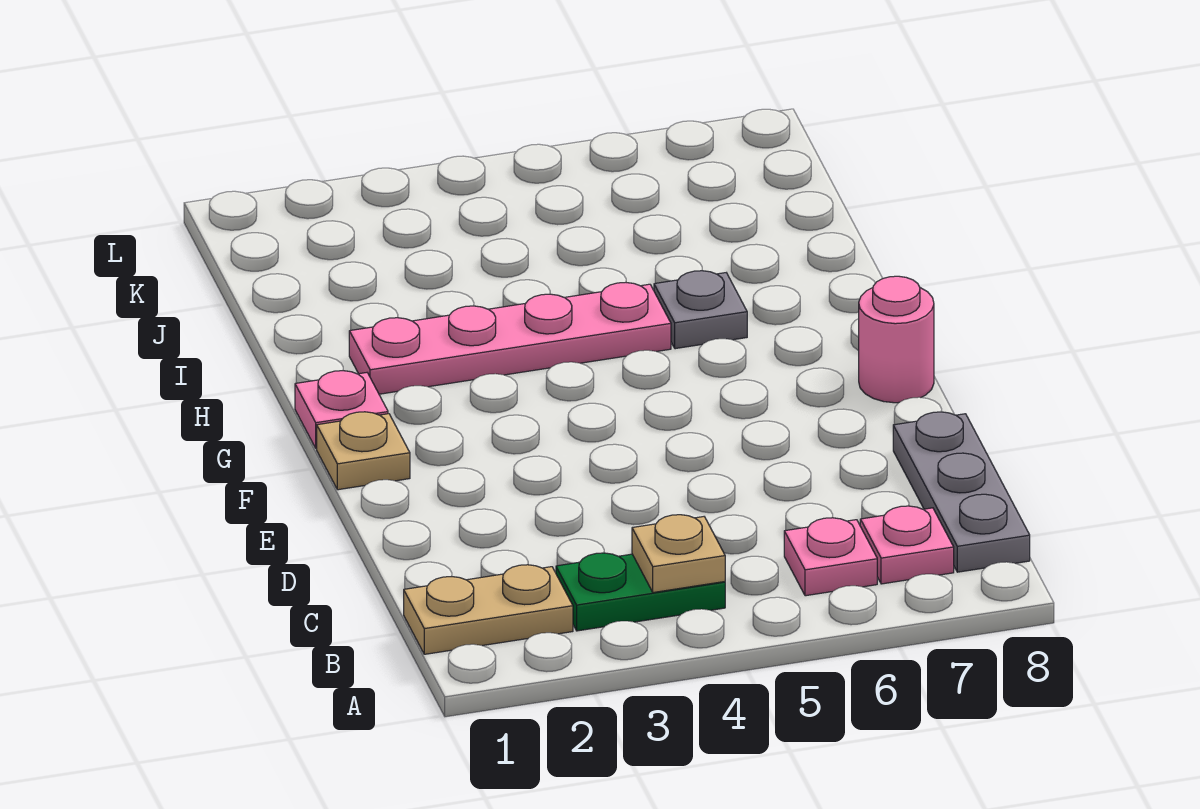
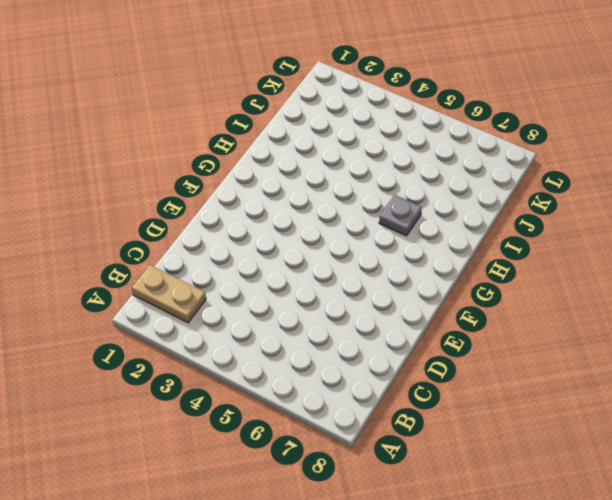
none -> green plate B3:B4 level 1
none -> pink plate B6 level 1

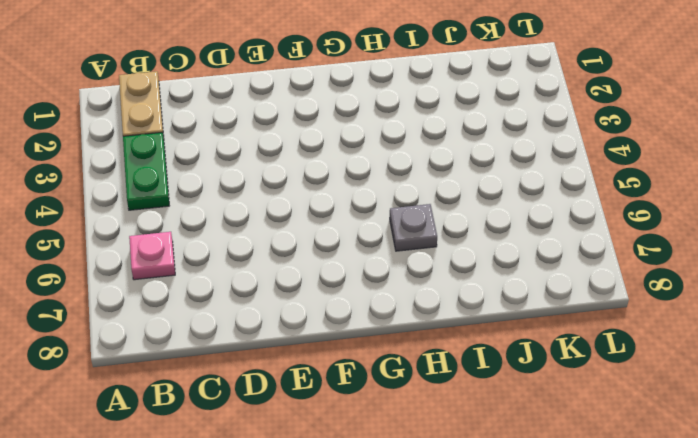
none -> pink plate B7 level 1
none -> grey plate B8:D8 level 1

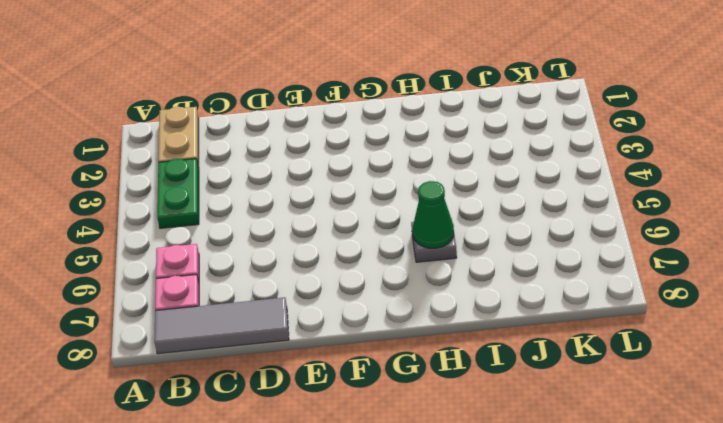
grey tile B8:D8 level 1 -> grey plate B8:D8 level 1
green cone H6 level 2 -> none
none -> tan plate F1 level 1
none -> pink round brick F8 level 1

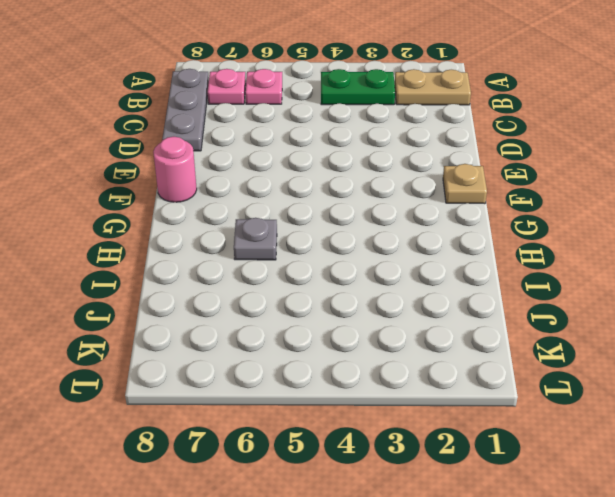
none -> pink plate G1 level 1
none -> pink plate H2:H5 level 1

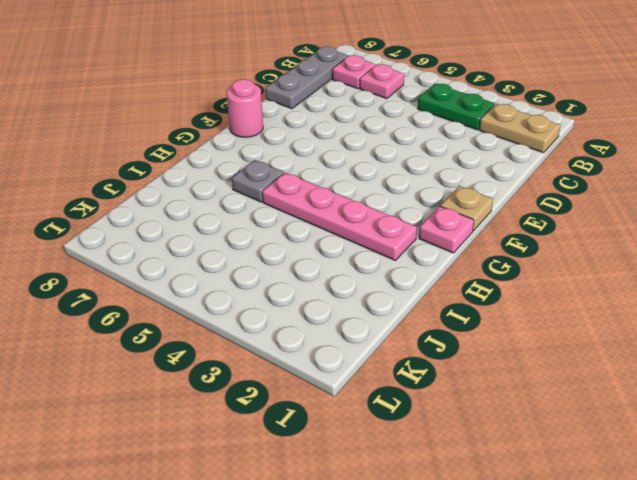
none -> tan plate B4 level 2

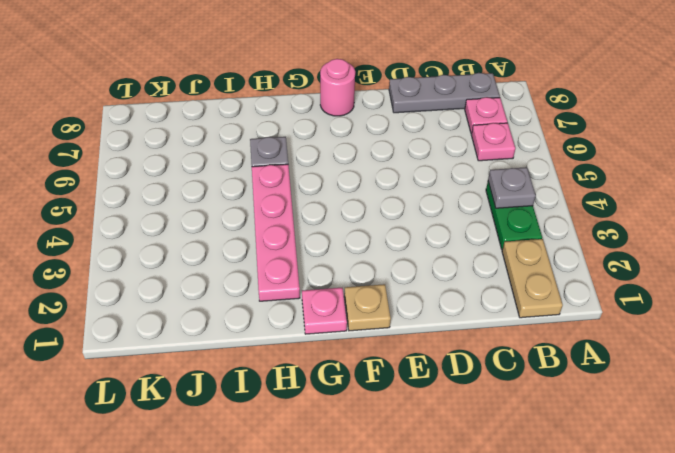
grey plate B4 level 2 -> tan plate B4 level 2

